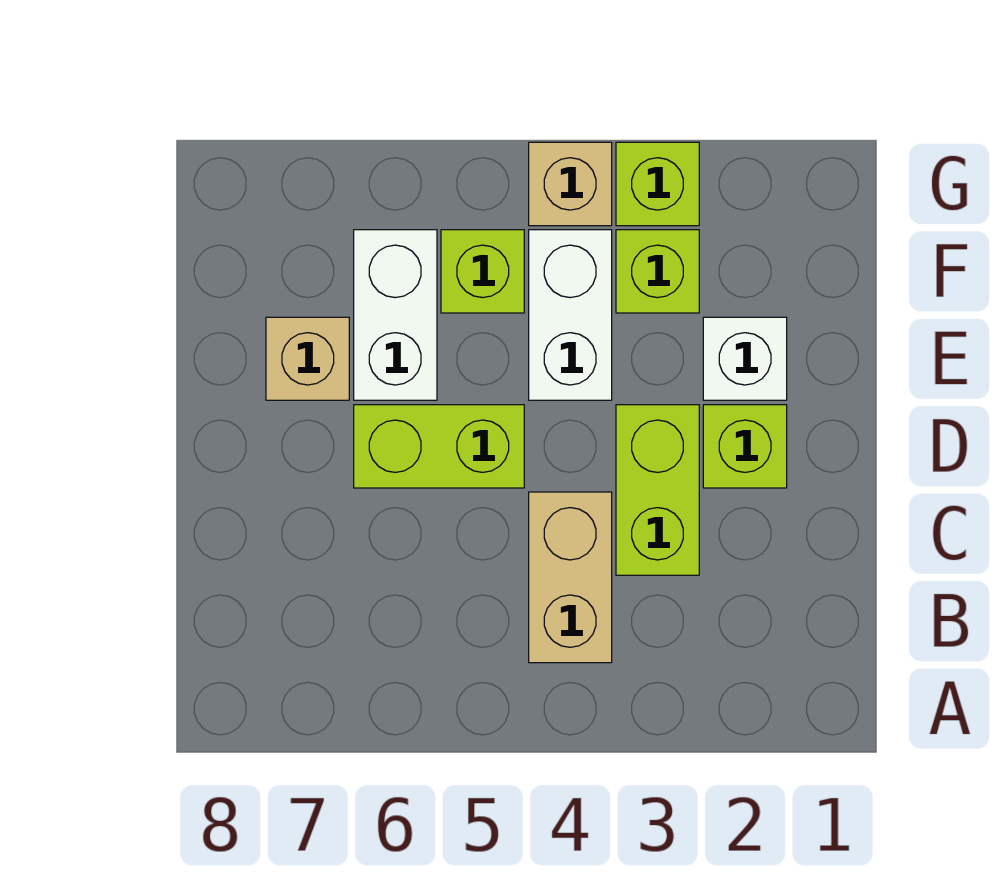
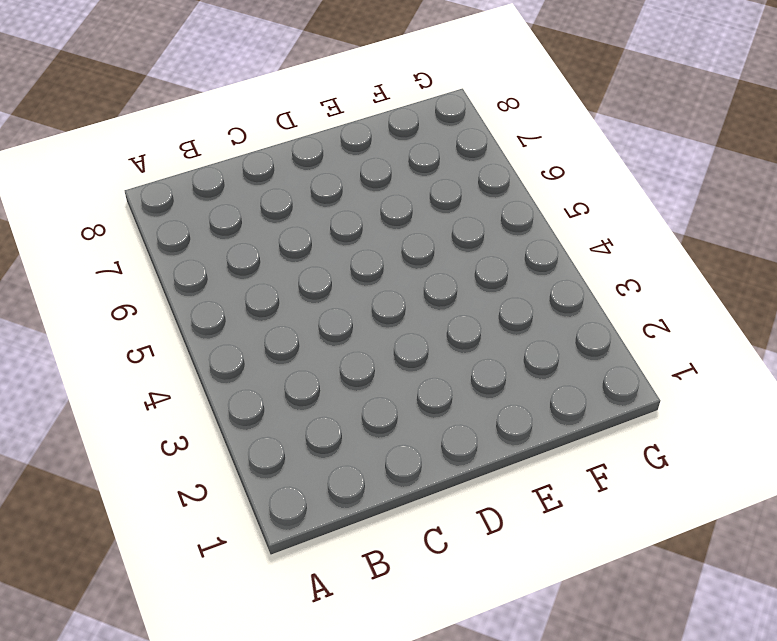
none -> tan brick B4:C4 level 1
none -> lime brick C3:D3 level 1
none -> lime brick D2 level 1

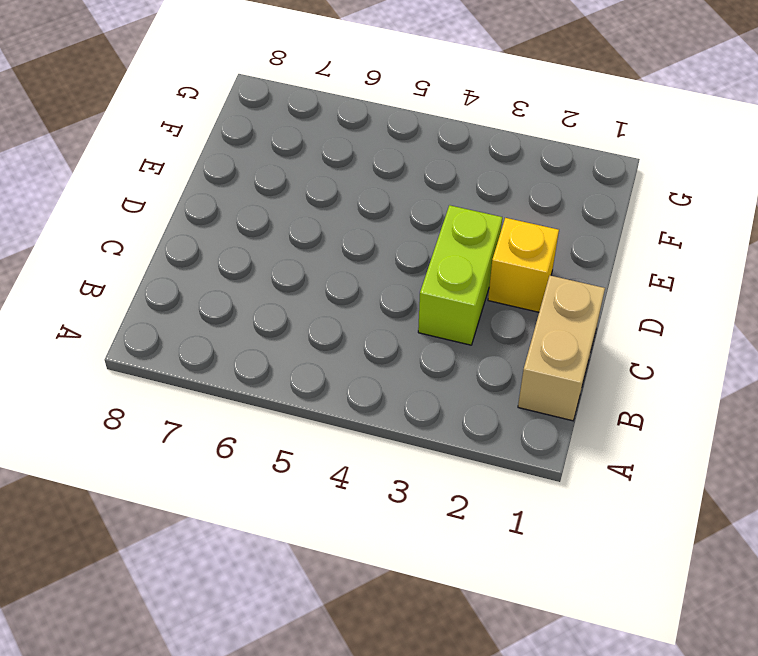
tan brick B1:C1 level 1 -> tan brick B4:C4 level 1
yellow brick D2 level 1 -> lime brick D2 level 1
none -> lime brick D5:D6 level 1
none -> white brick E2 level 1
none -> white brick E4:F4 level 1

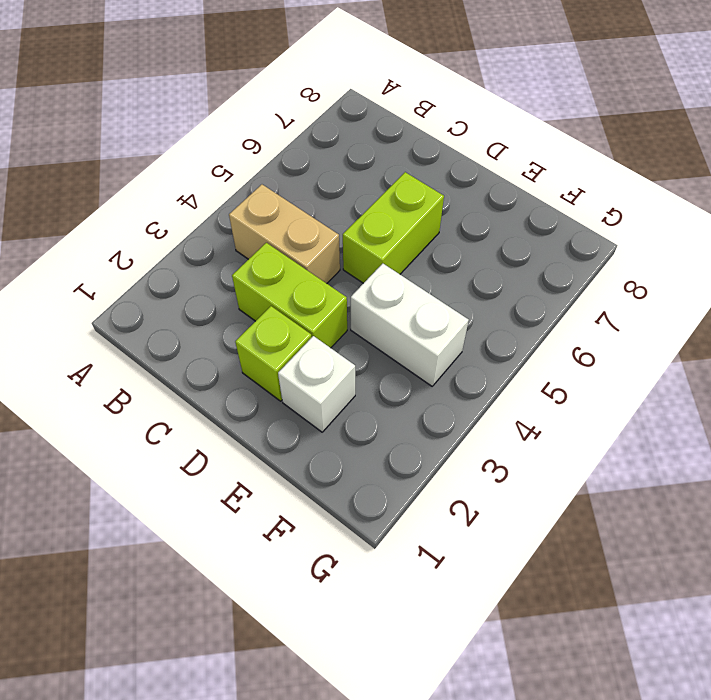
none -> white brick E6:F6 level 1
none -> tan brick E7 level 1
none -> lime brick F3 level 1

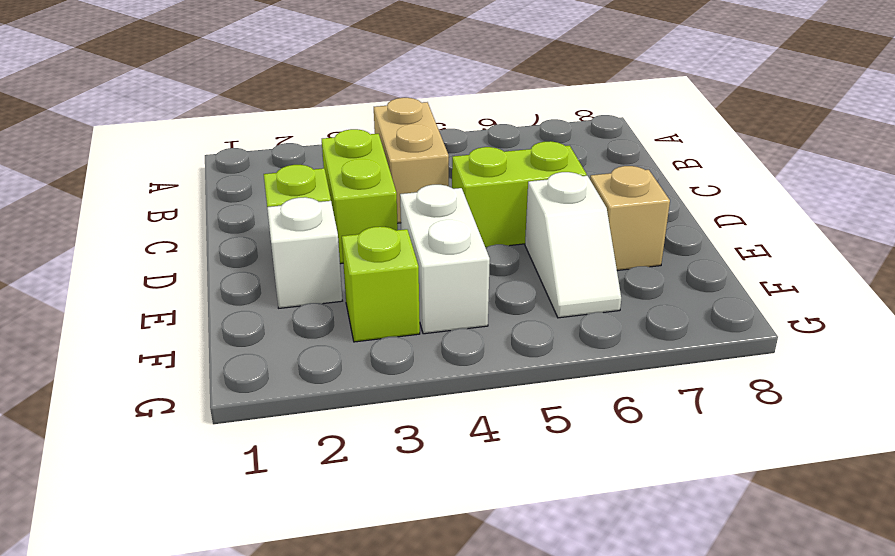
white slope E6:F6 level 1 top E -> white brick E6:F6 level 1
none -> lime brick F5 level 1
none -> lime brick G3 level 1
none -> tan brick G4 level 1

